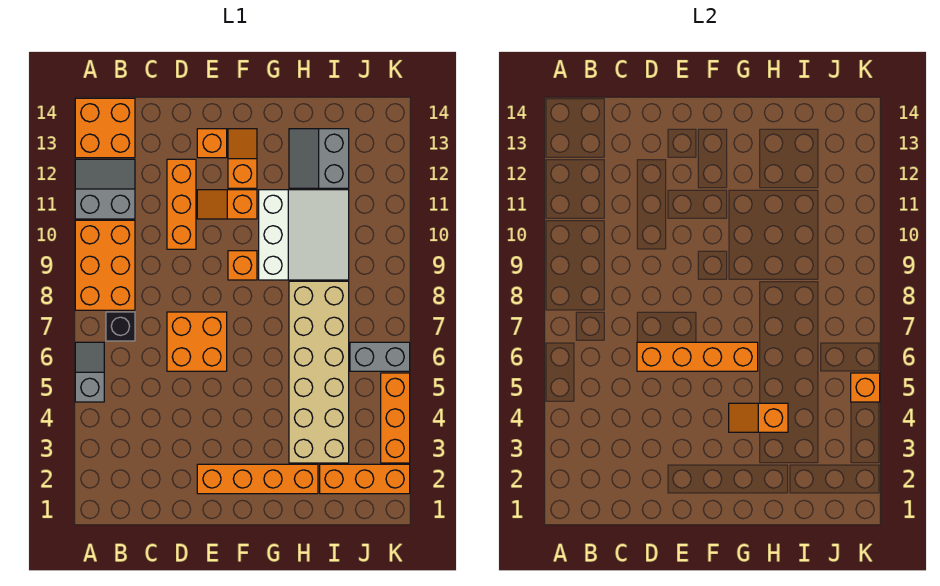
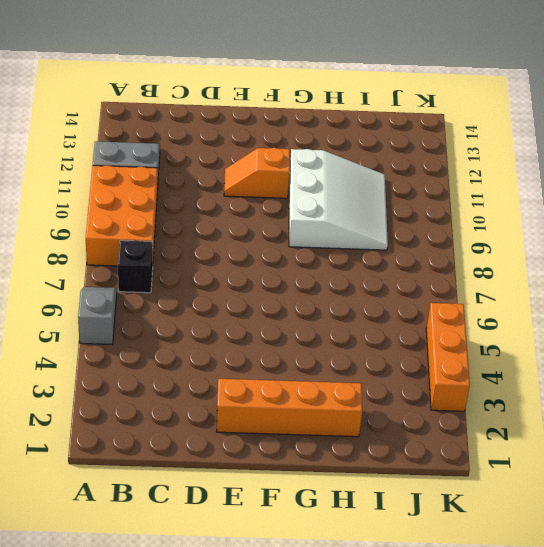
none -> orange brick A13:B14 level 1
none -> orange brick D6:E7 level 1
none -> orange brick D10:D12 level 1

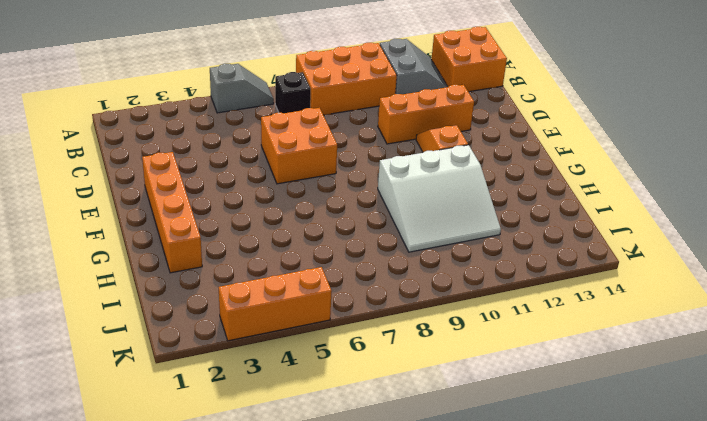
none -> orange brick E13 level 1
none -> orange brick F9 level 1
none -> orange slope F12:F13 level 1 top 12

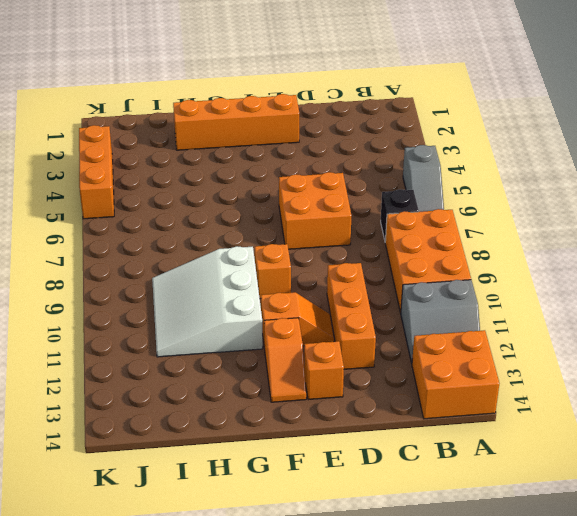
none -> tan brick H3:I8 level 1
none -> grey slope H12:I13 level 1 top I
none -> orange brick I2:K2 level 1

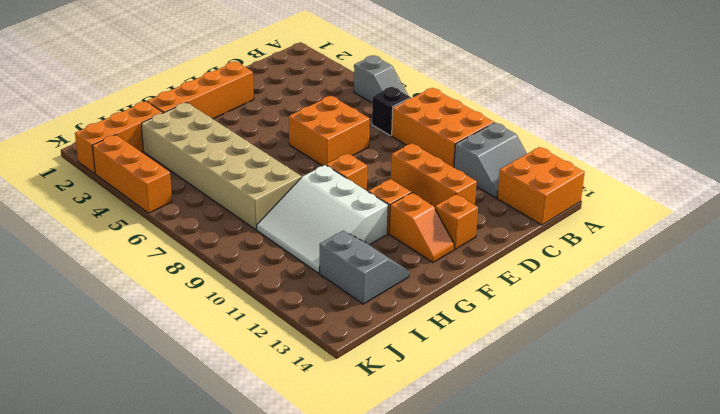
none -> grey brick J6:K6 level 1
none -> orange brick D6:G6 level 2
none -> orange slope G4:H4 level 2 top H

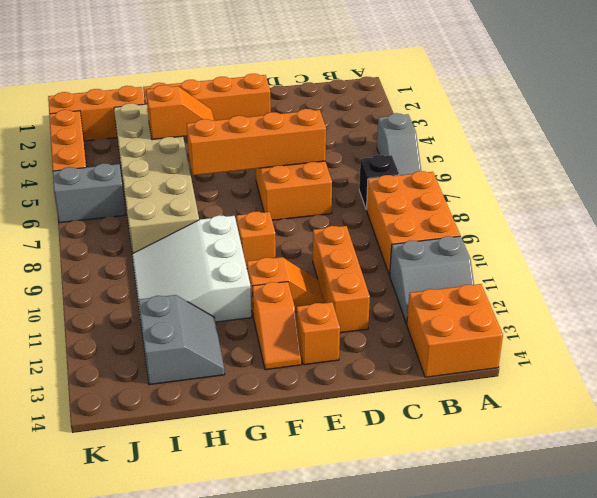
none -> orange brick K5 level 2

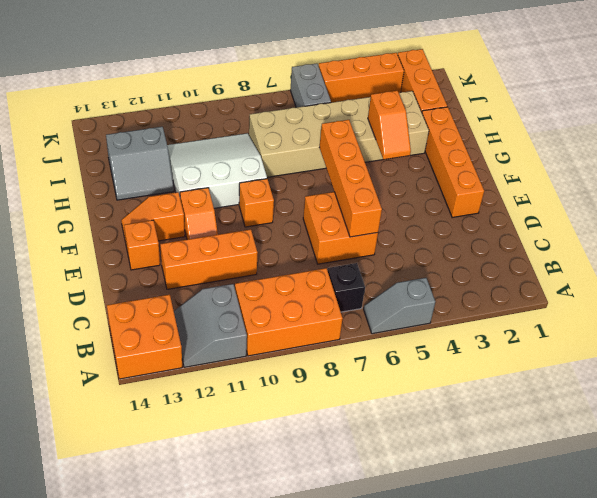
none -> orange brick K5 level 2

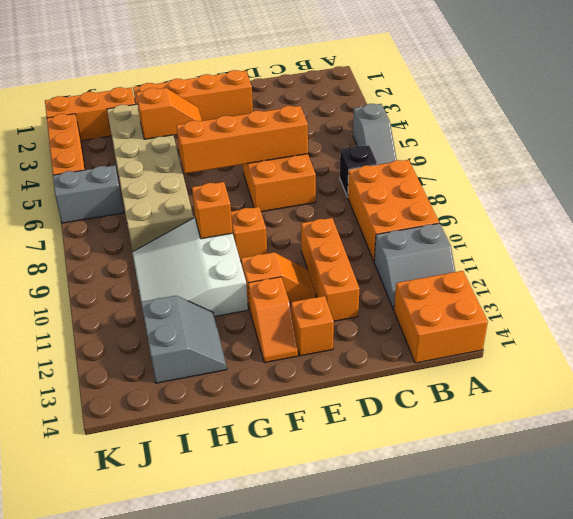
orange brick G9 level 2 -> orange brick K5 level 2

